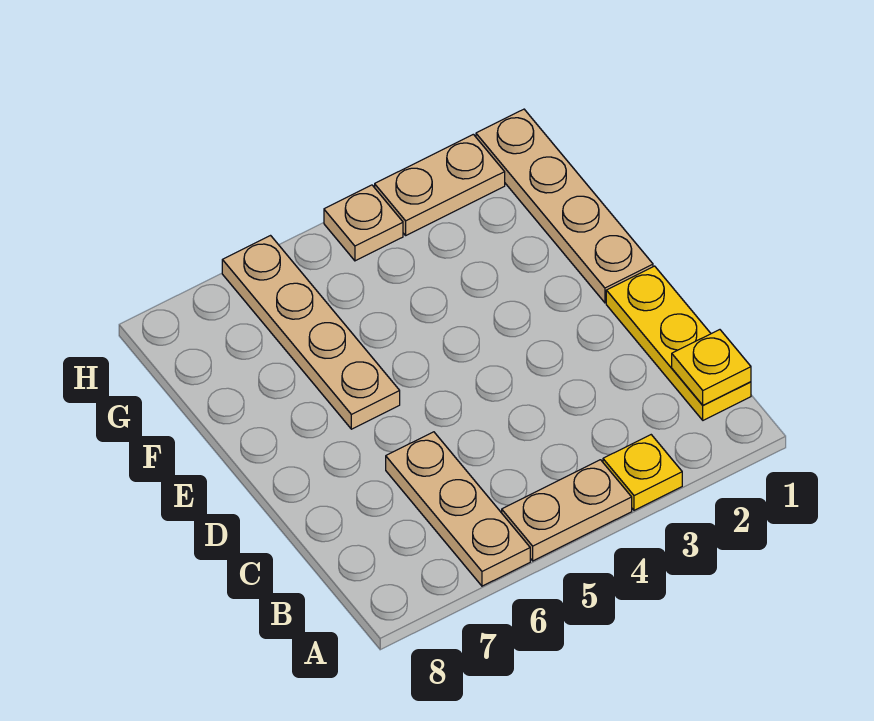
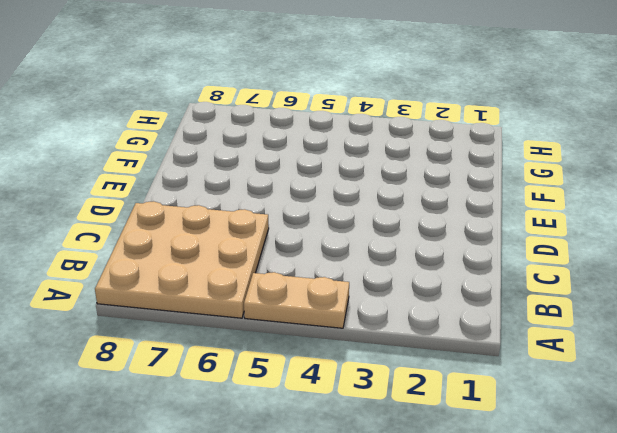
tan plate A6:C8 level 1 -> tan plate A6:C6 level 1
none -> yellow plate A3 level 1
none -> yellow plate B1:D1 level 1

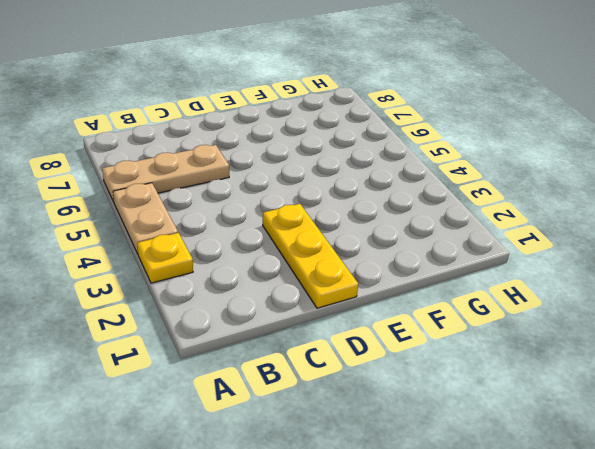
yellow plate D1:D3 level 1 -> yellow plate B1:D1 level 1
none -> tan plate E1:H1 level 1
none -> tan plate E6:H6 level 1

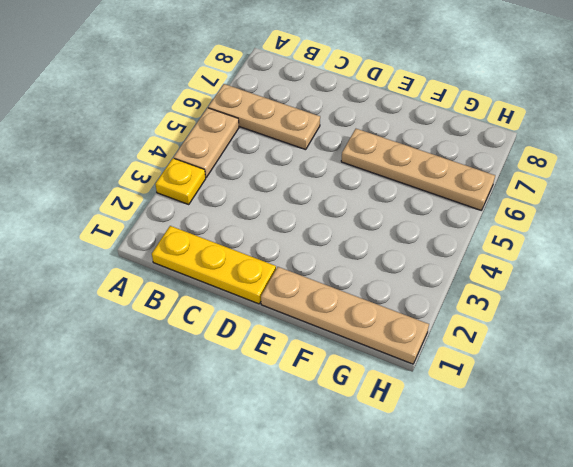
none -> tan plate H2:H3 level 1
none -> tan plate H4 level 1

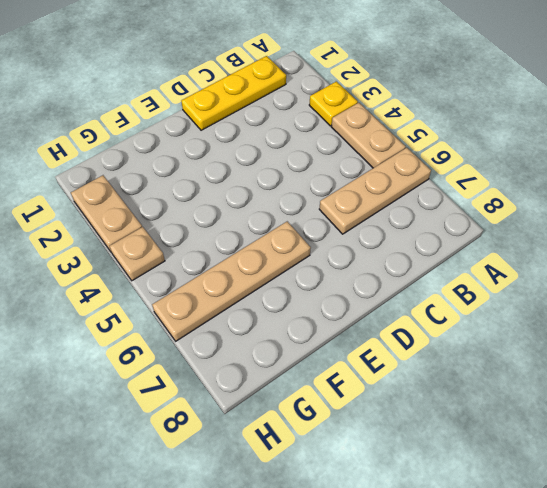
none -> tan plate E1:H1 level 1
none -> yellow plate B1 level 2

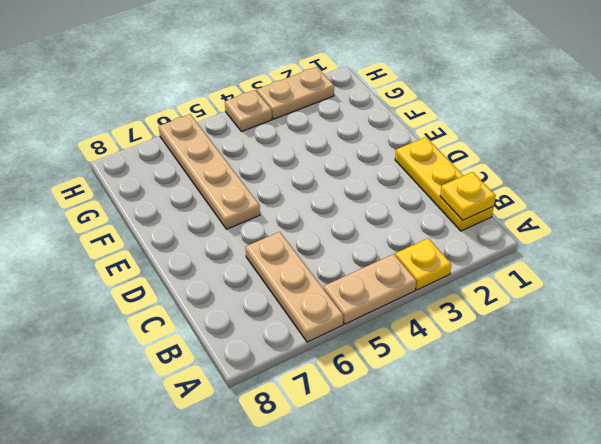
none -> tan plate E1:H1 level 1

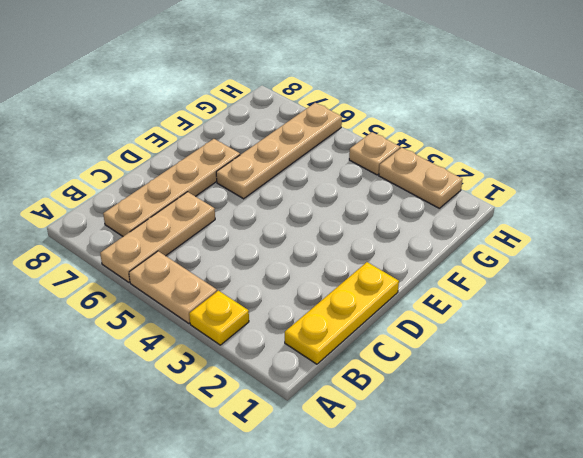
tan plate B7:E7 level 1 -> tan plate E1:H1 level 1
none -> yellow plate B1 level 2

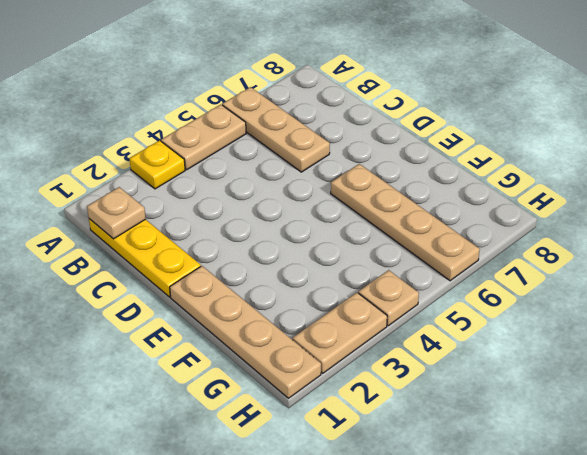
tan plate B1 level 2 -> yellow plate B1 level 2

